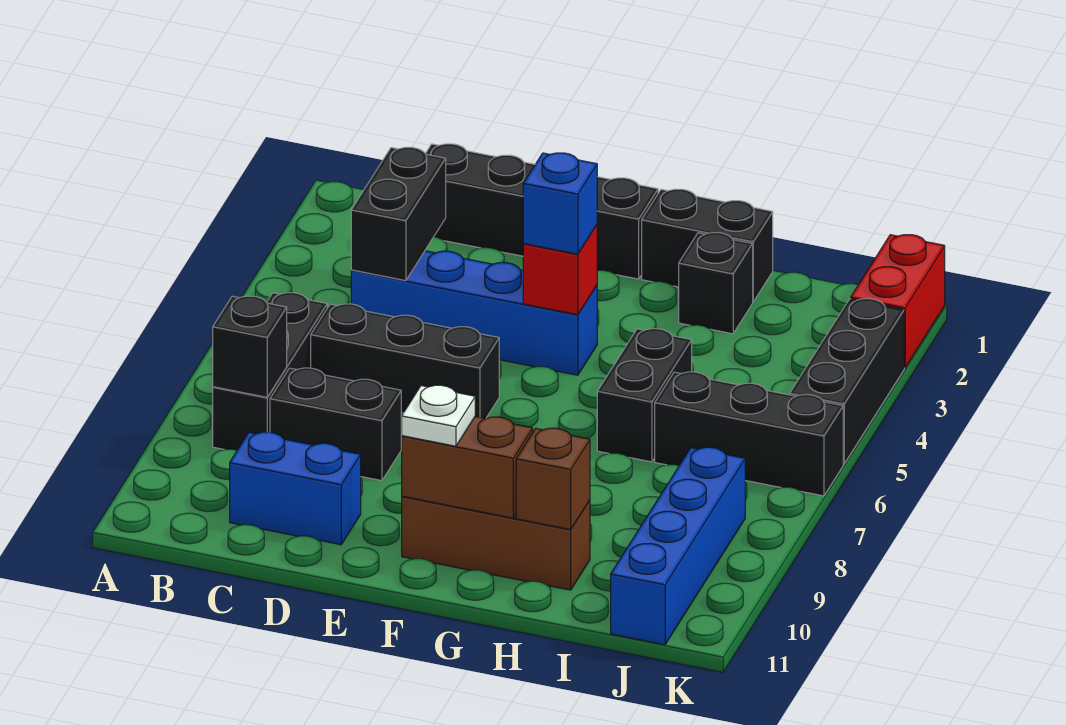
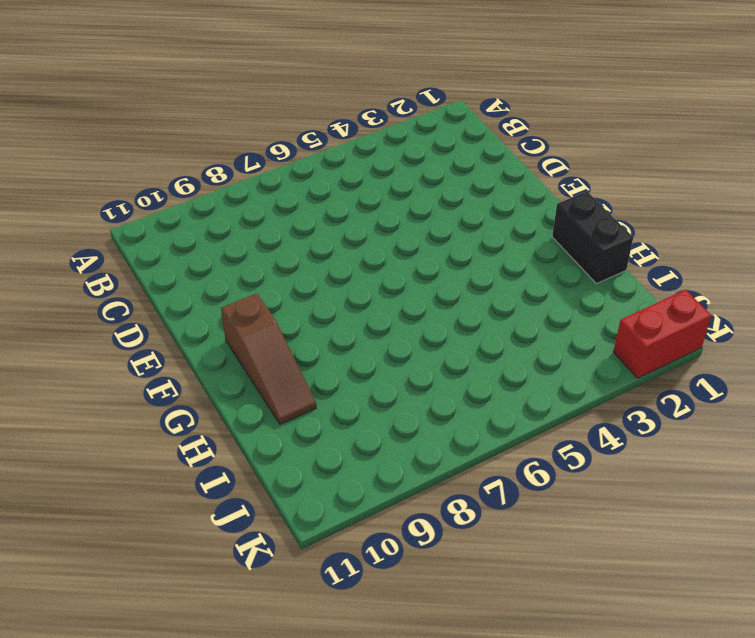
brown slope F10:H10 level 1 top F -> brown brick F10:H10 level 1
none -> black brick B6:B8 level 1
none -> black brick C1:F1 level 1
none -> blue brick C4:F4 level 1

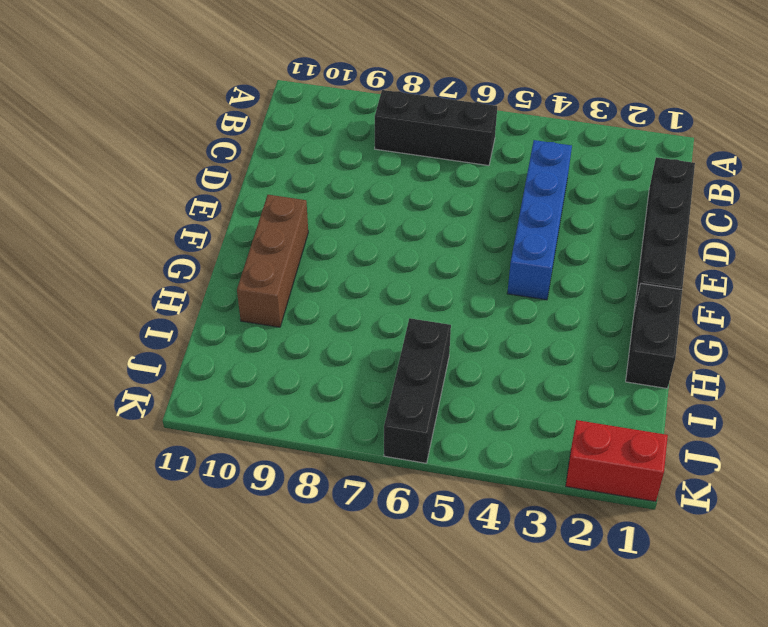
none -> black brick C6:E6 level 1
none -> black brick C8:D8 level 1
none -> blue brick C10:D10 level 1

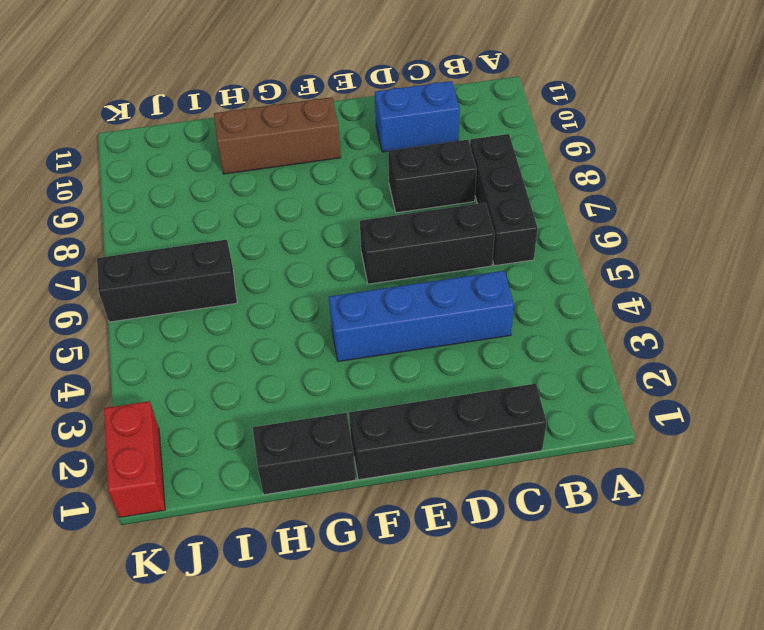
none -> black brick H2 level 1
none -> black brick H5:H6 level 1
none -> blue brick J8:J11 level 1

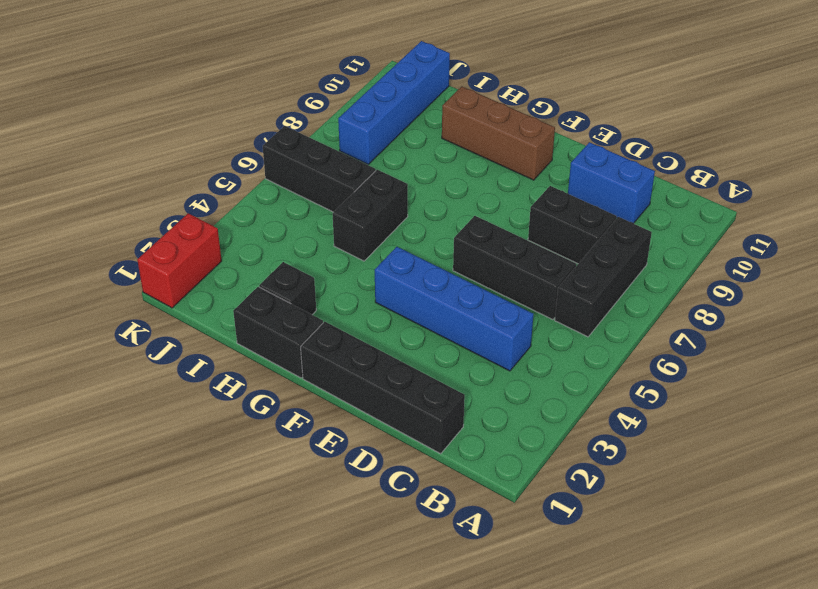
none -> black brick K3:K5 level 1
none -> black brick B8 level 2
none -> black brick C3:C4 level 2

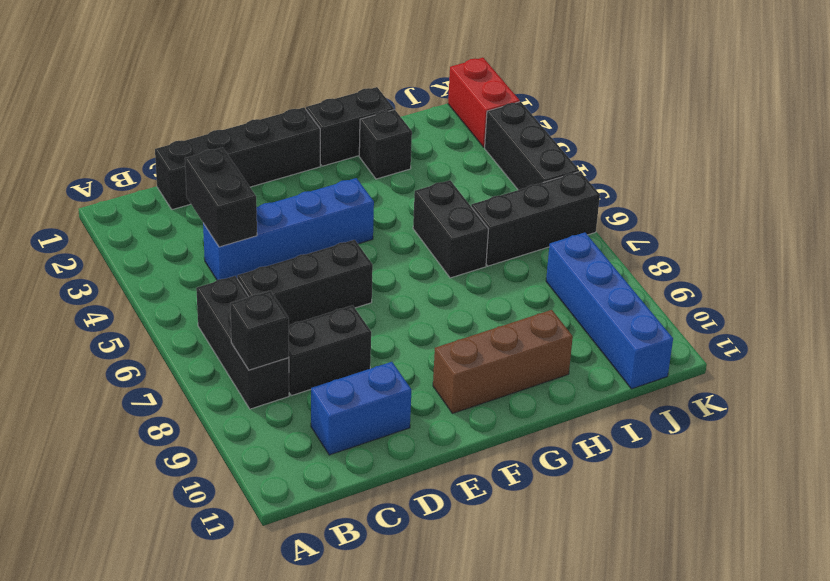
none -> red brick F4 level 2
none -> brown brick F10:G10 level 2
none -> brown brick H10 level 2

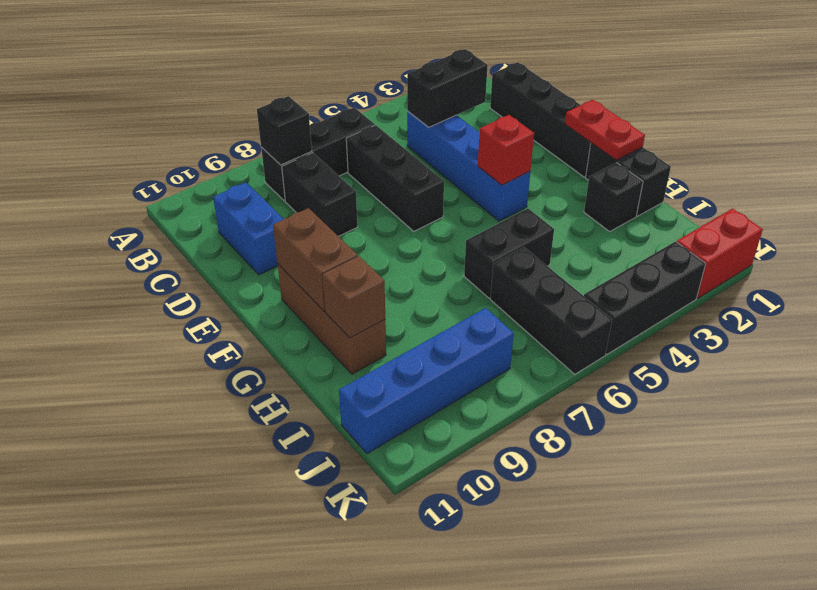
red plate F1:G1 level 2 -> none
none -> blue brick F4 level 3
none -> white plate F10 level 3

